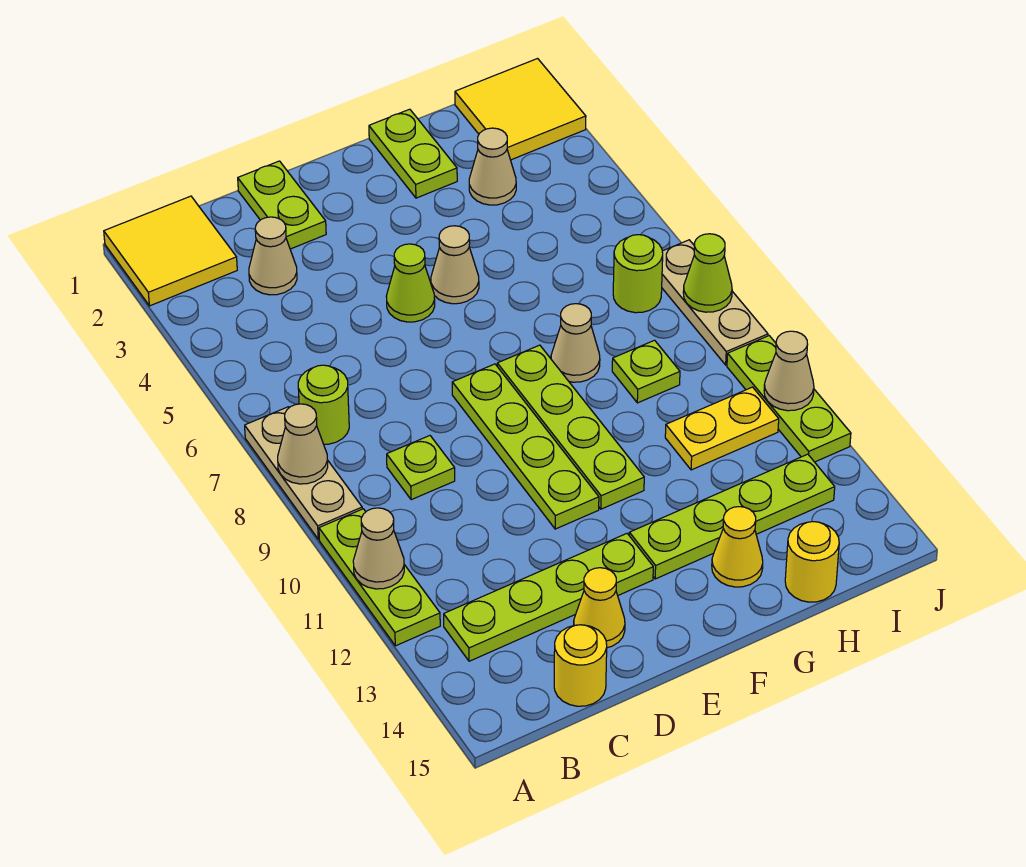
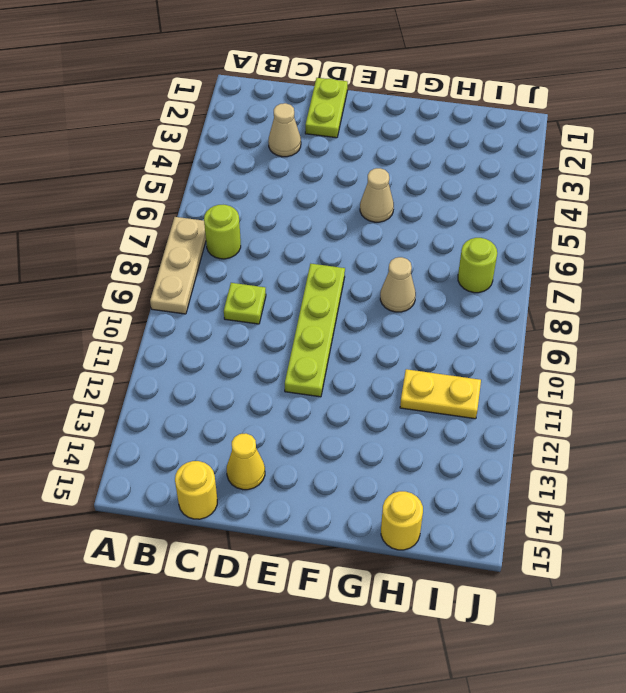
none -> yellow tile A1:B2 level 1
none -> lime plate A10:A12 level 1
none -> lime plate B13:E13 level 1
none -> lime cone E5 level 1

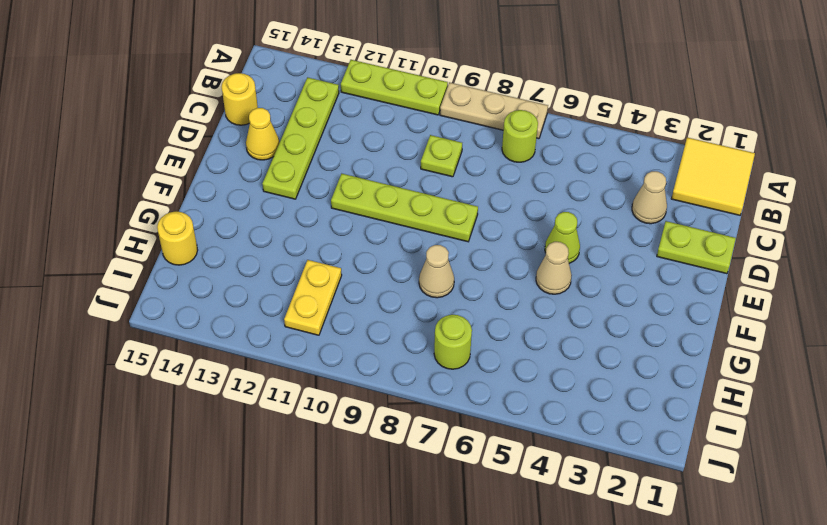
none -> lime plate F8:F11 level 1
none -> lime plate F13:I13 level 1
none -> lime plate G1:G2 level 1
none -> yellow cone G14 level 1

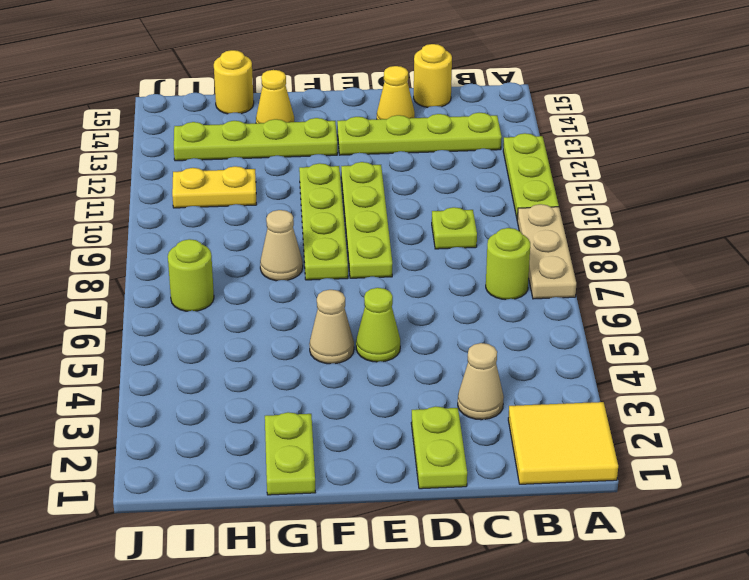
none -> tan cone H3 level 1
none -> lime plate H9 level 1
none -> yellow tile I1:J2 level 1
none -> tan plate J7:J9 level 1

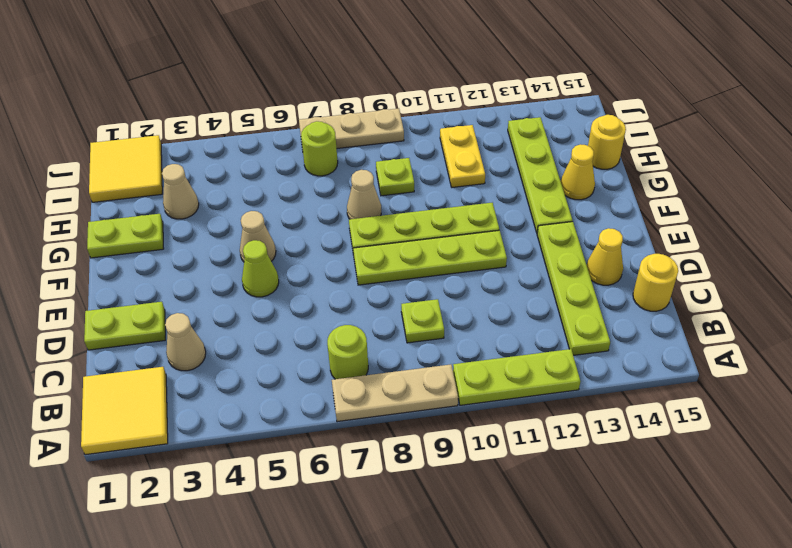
none -> lime plate J10:J12 level 1
none -> tan cone A8 level 2
none -> tan cone A11 level 2
none -> lime cone J8 level 2

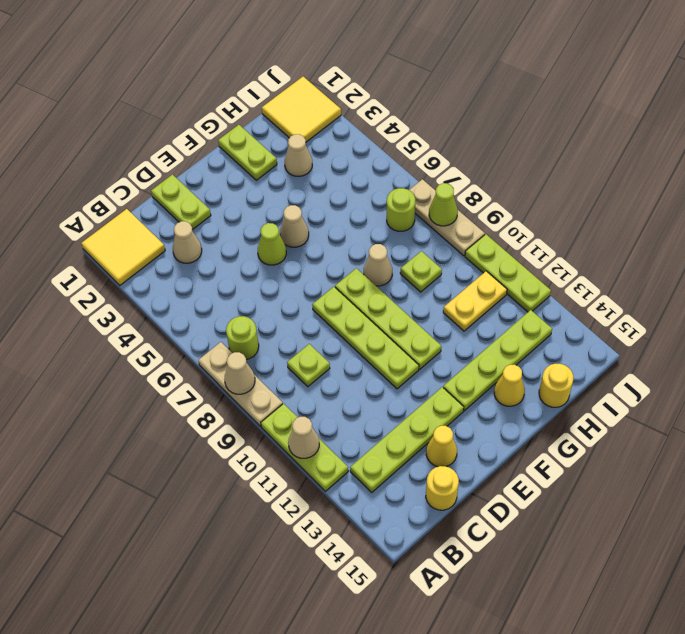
none -> tan cone J11 level 2

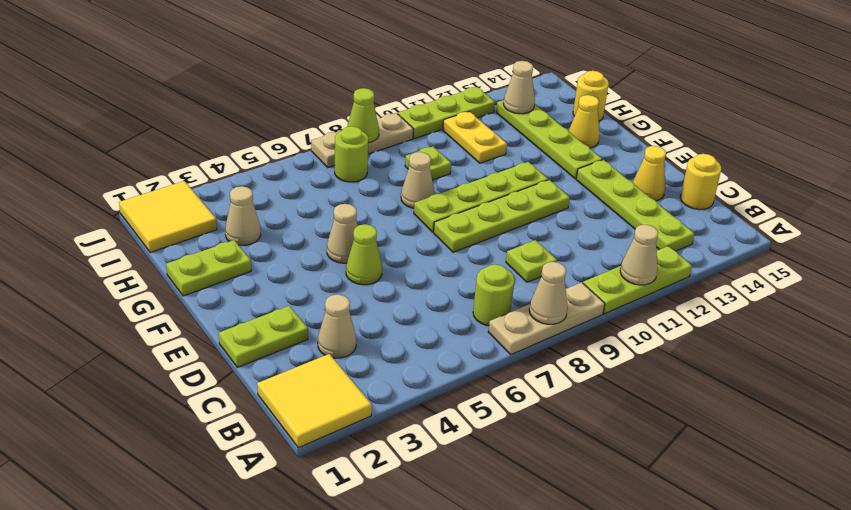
tan cone I13 level 2 -> tan cone J11 level 2

